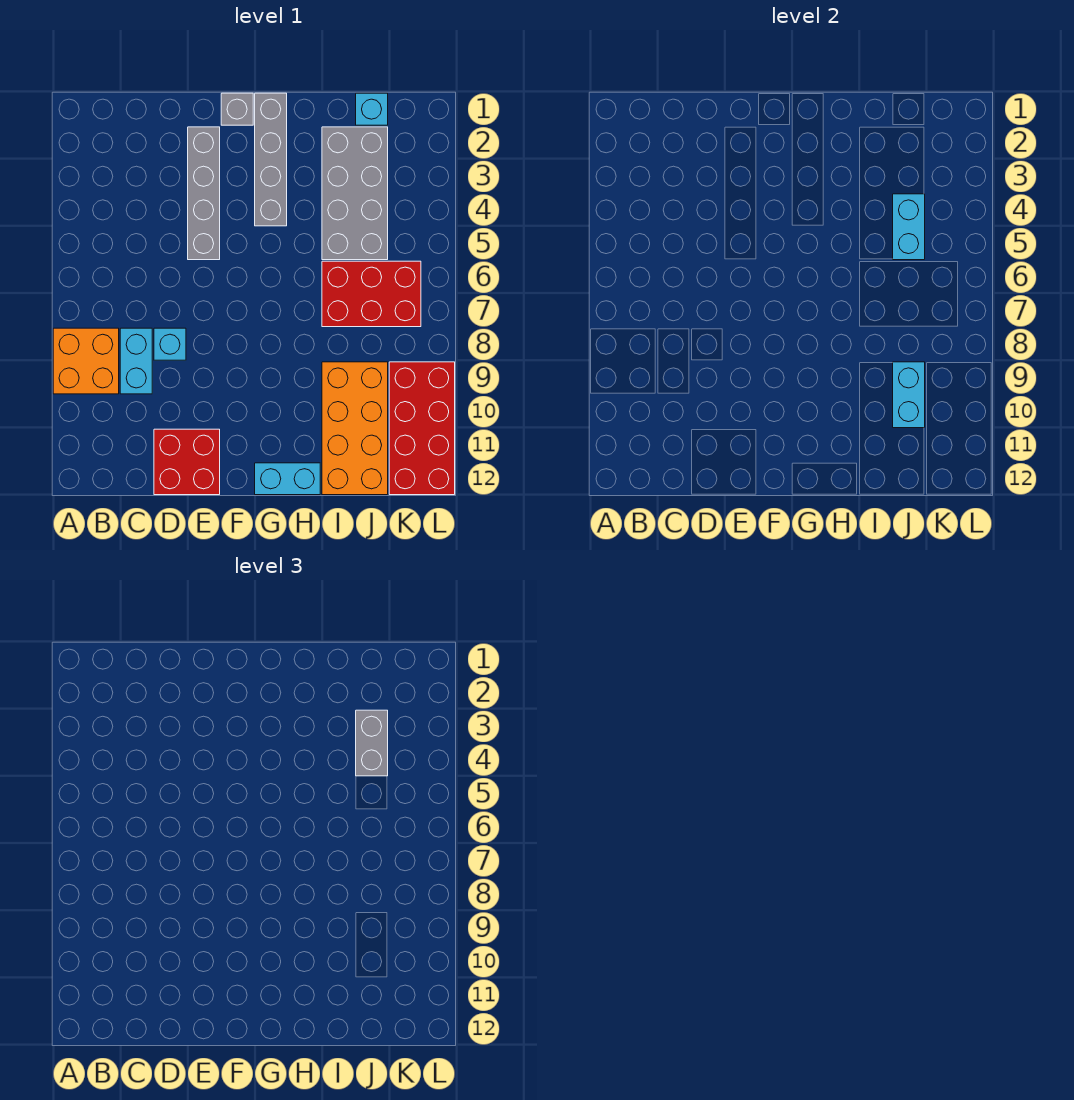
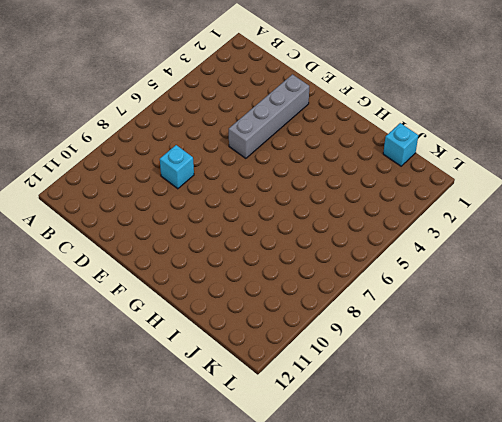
none -> orange brick A8:B9 level 1
none -> cyan brick C8:C9 level 1
none -> red brick D11:E12 level 1

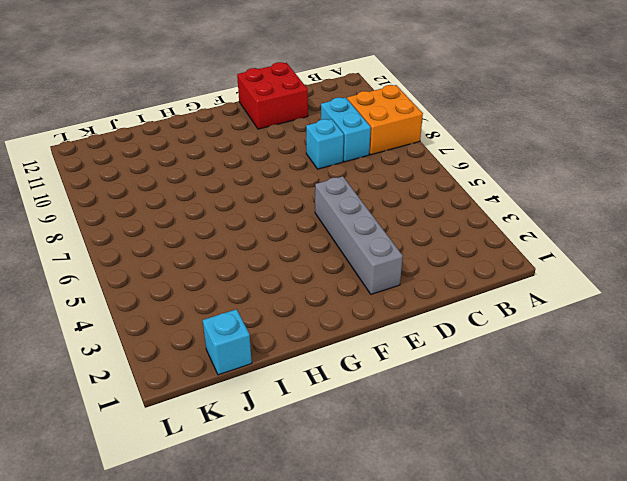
none -> grey brick F1 level 1
none -> grey brick G1:G4 level 1
none -> cyan brick G12:H12 level 1

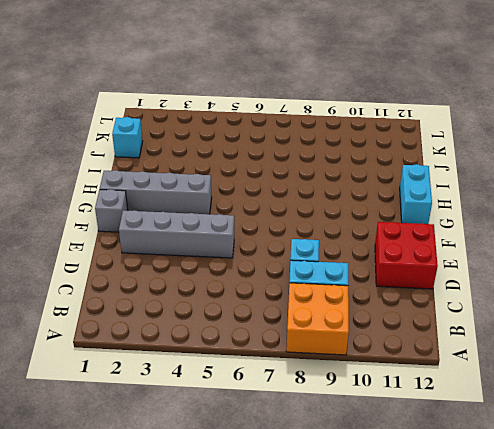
none -> grey brick I2:J5 level 1
none -> red brick I6:K7 level 1
none -> orange brick I9:J12 level 1

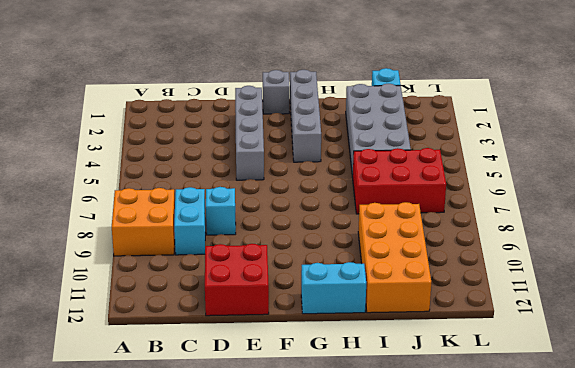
none -> red brick K9:L12 level 1
none -> cyan brick J4:J5 level 2
none -> cyan brick J9:J10 level 2

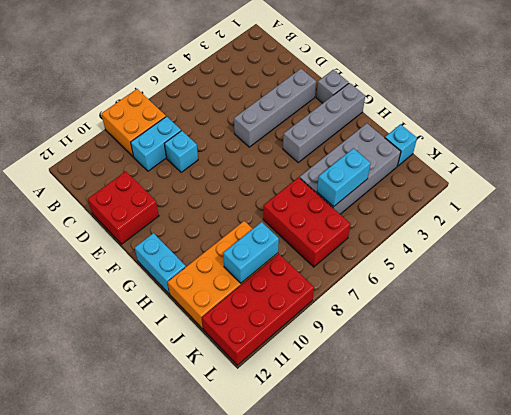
none -> grey brick J3:J4 level 3

